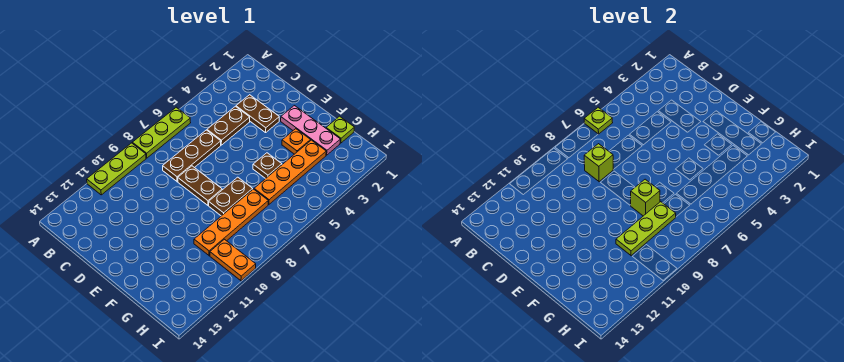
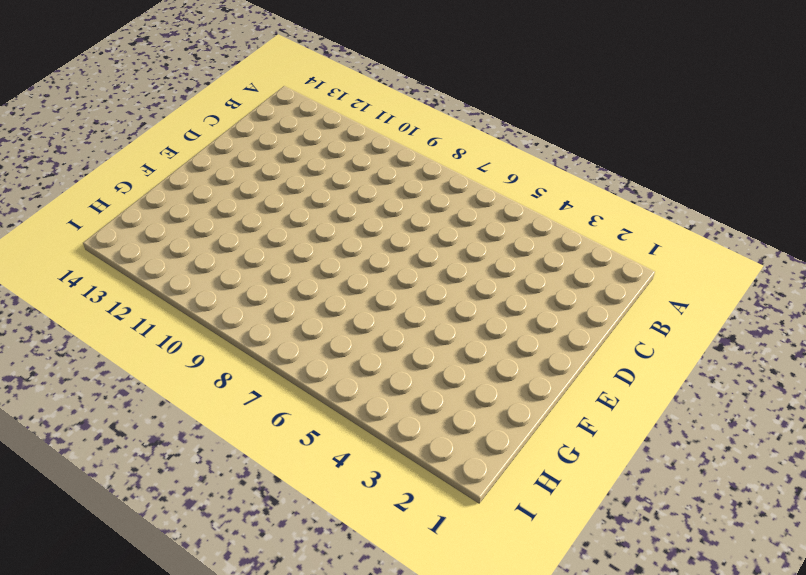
none -> lime plate A6:A8 level 1
none -> lime plate A9:A11 level 1
none -> brown plate C3:D3 level 1

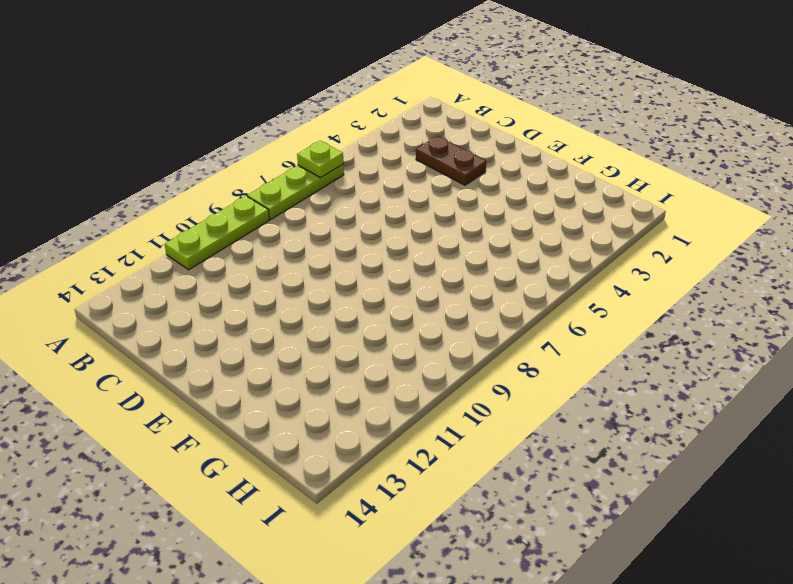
none -> brown plate C4:C5 level 1
none -> brown plate C6:C8 level 1
none -> brown plate D8:E8 level 1

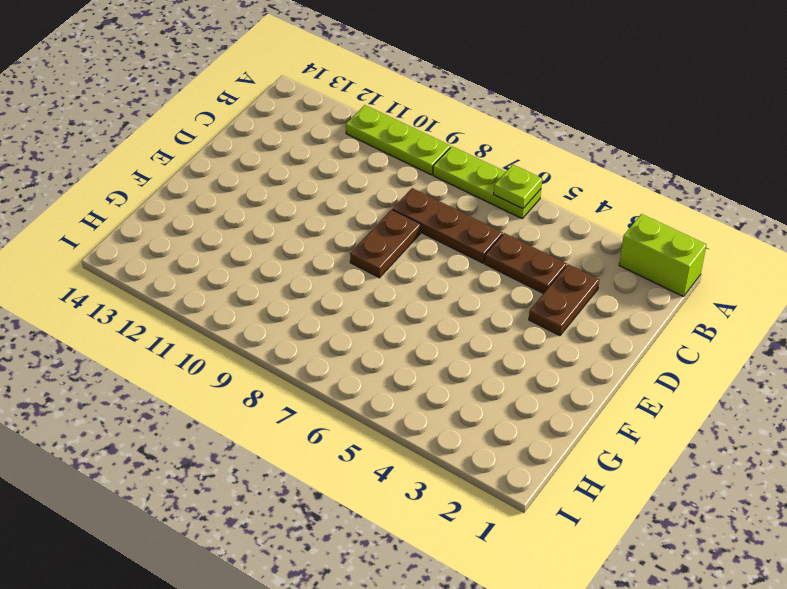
lime brick A1:A2 level 1 -> none
none -> pink plate E2:G2 level 1
none -> orange plate F3 level 1
none -> brown plate F5 level 1

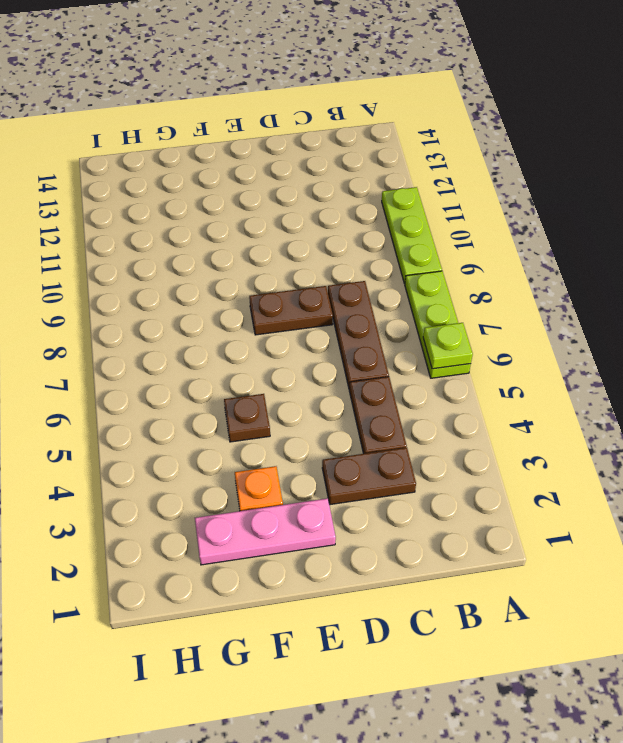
none -> brown plate F7:F8 level 1
none -> lime plate G1 level 1
none -> orange plate G3:G6 level 1

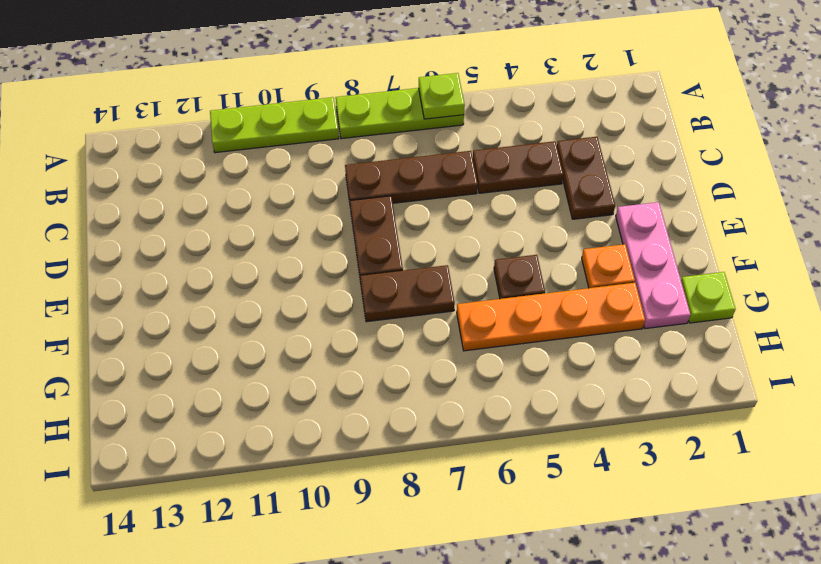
none -> orange plate G7:G10 level 1
none -> orange plate H10:I10 level 1
none -> lime brick C8 level 2

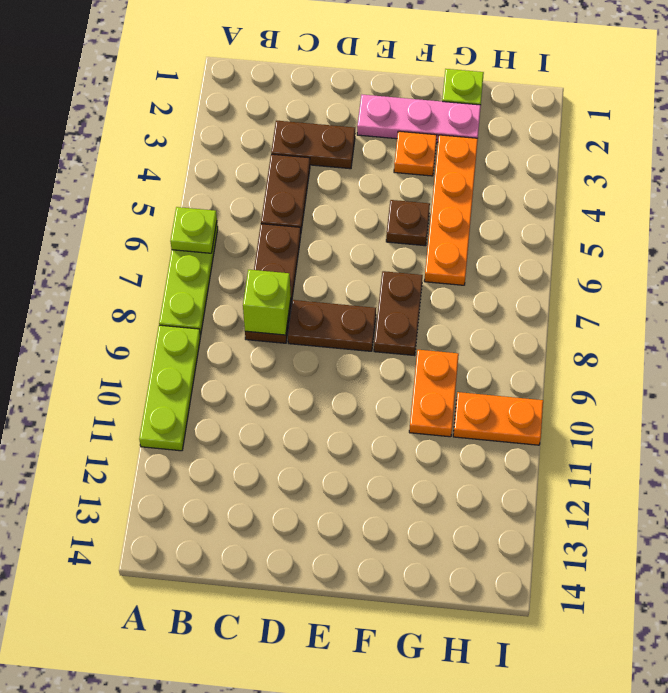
orange plate G9:G10 level 1 -> orange plate G7:G10 level 1
none -> lime brick F8 level 2
none -> lime plate G8:G10 level 2

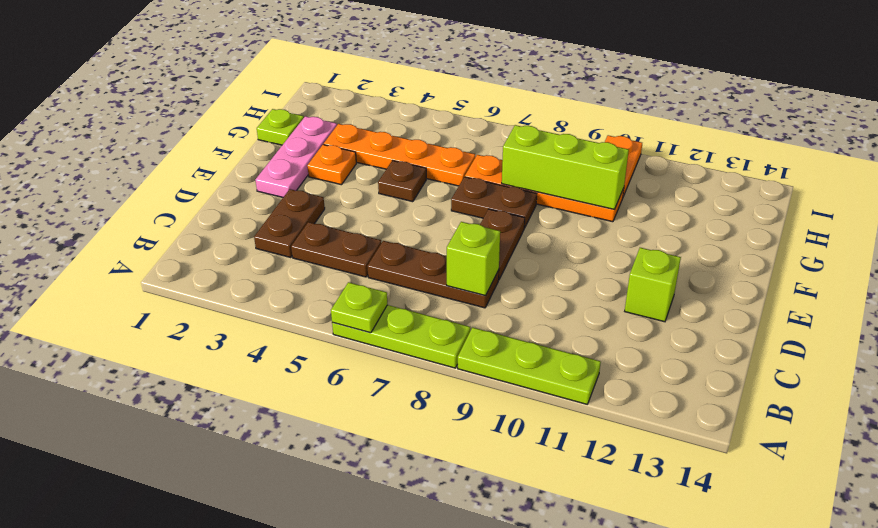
lime brick D12 level 1 -> lime brick F8 level 2
lime brick G8:G10 level 2 -> lime plate G8:G10 level 2

